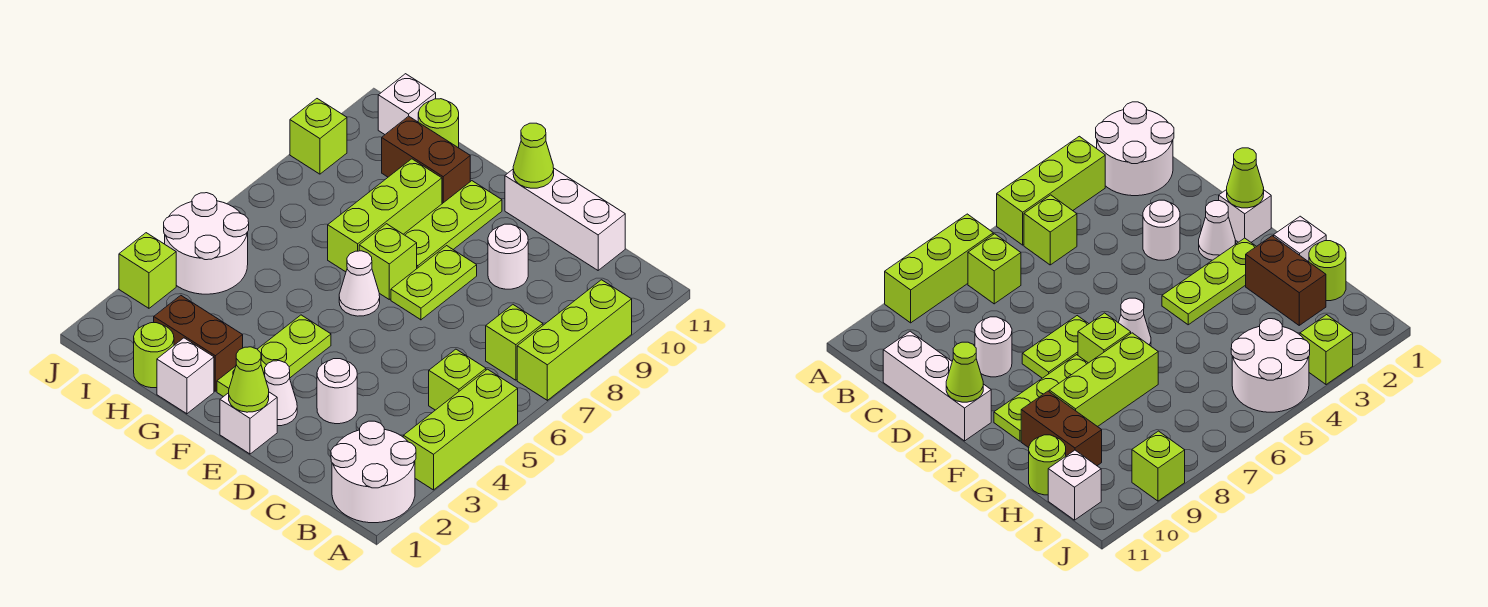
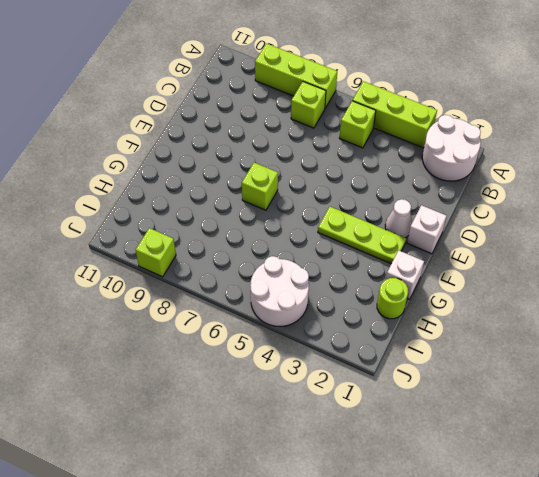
none -> white brick C11:E11 level 1
none -> white round brick D3 level 1
none -> white round brick D9 level 1

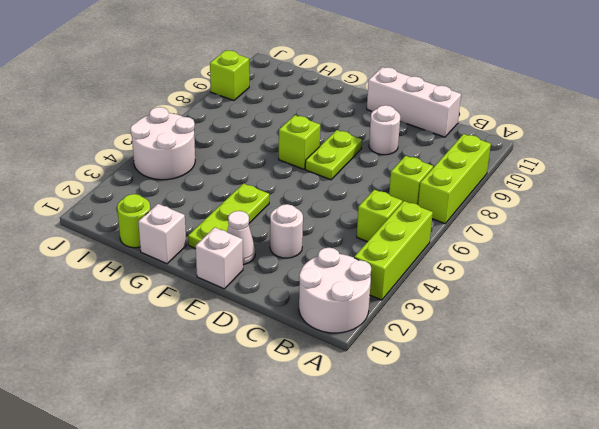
none -> white cone F6 level 1
none -> lime plate F8:F10 level 1
none -> brown brick G2:H2 level 1

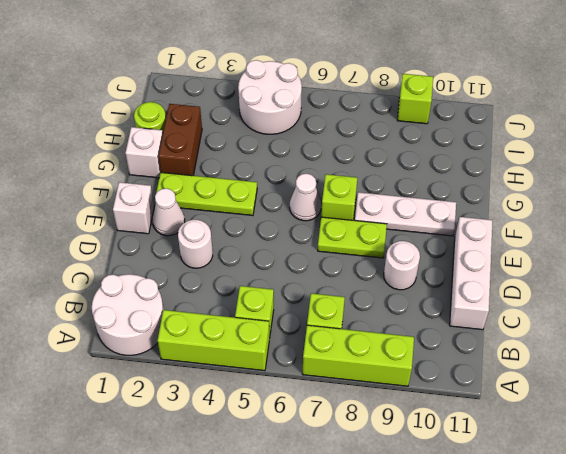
white plate F8:F10 level 1 -> lime plate F8:F10 level 1
none -> lime brick G7:G9 level 1
none -> brown brick G10:H10 level 1
none -> lime round brick H11 level 1

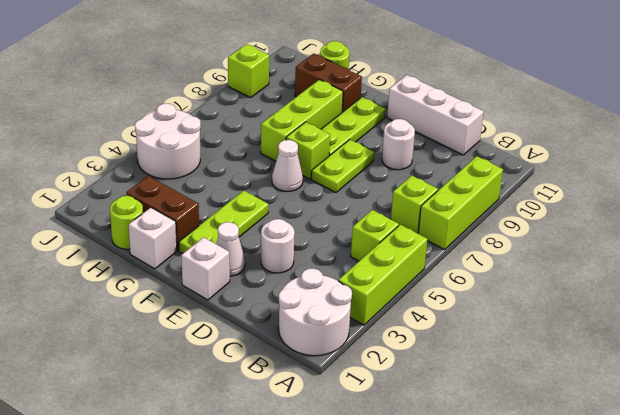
none -> white brick I11 level 1
none -> lime brick J3 level 1
none -> lime cone E1 level 2

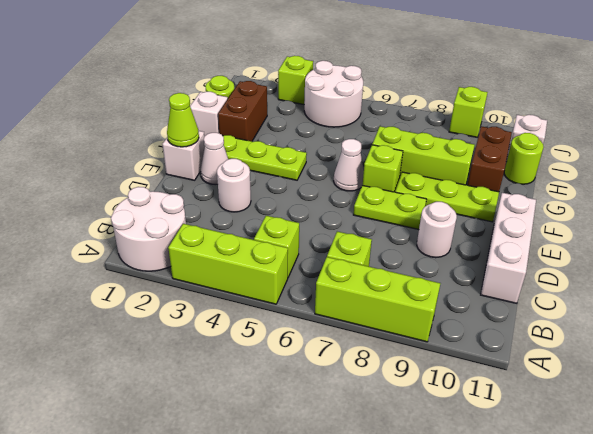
none -> lime cone E11 level 2

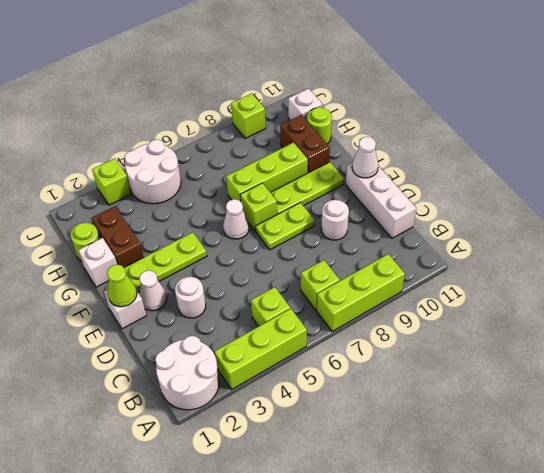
white cone E11 level 2 -> lime cone E11 level 2

